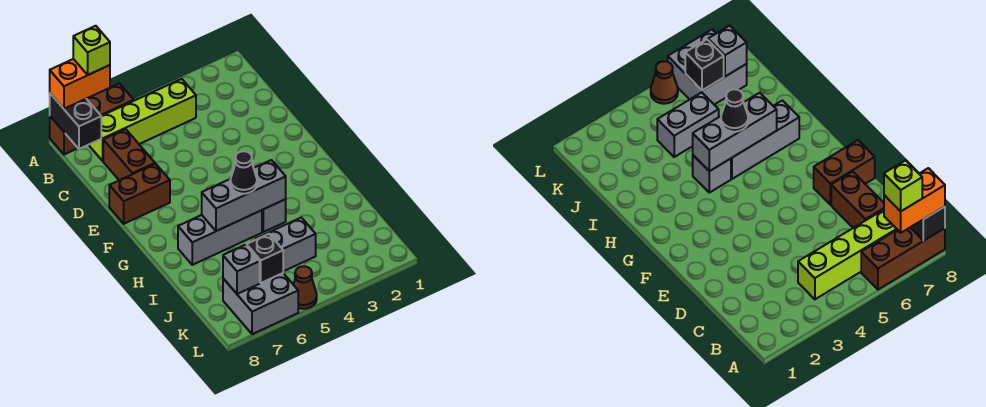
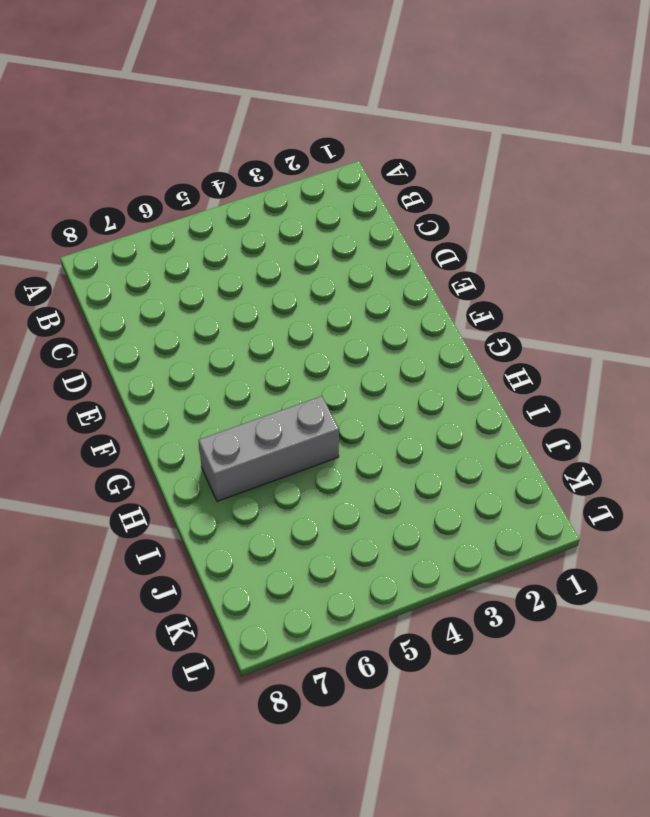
none -> brown brick A6:A8 level 1
none -> lime brick B4:B7 level 1
none -> brown brick C7:D7 level 1

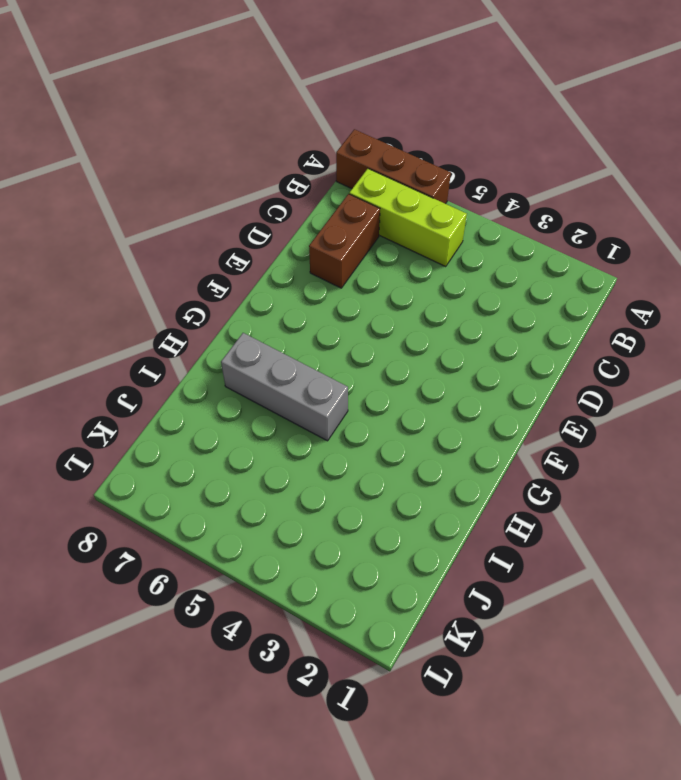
lime brick B5:B7 level 1 -> lime brick B4:B7 level 1
none -> brown brick E7:E8 level 1
none -> grey brick H4 level 1
none -> grey brick J4:J5 level 1

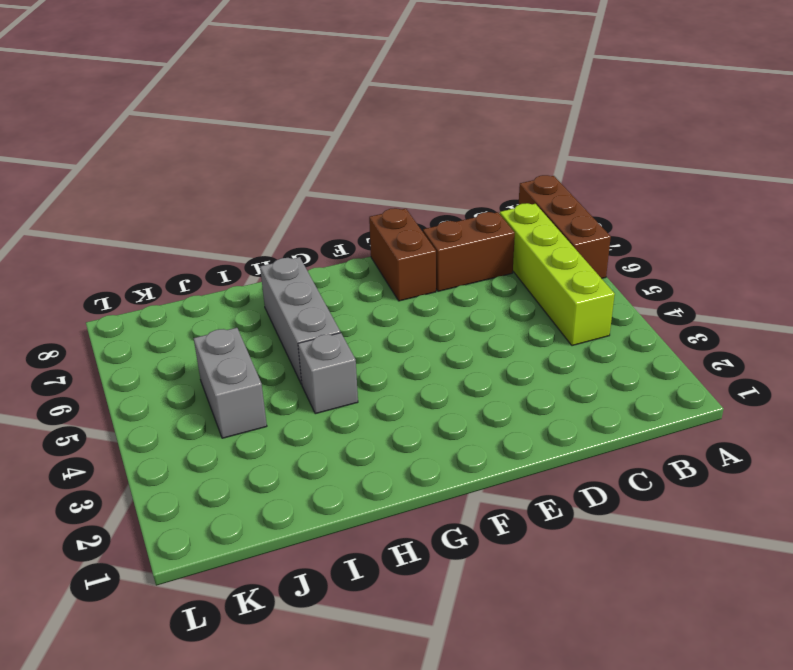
none -> grey brick K6:L7 level 1
none -> brown cone L5 level 1
none -> black brick A8:B8 level 2

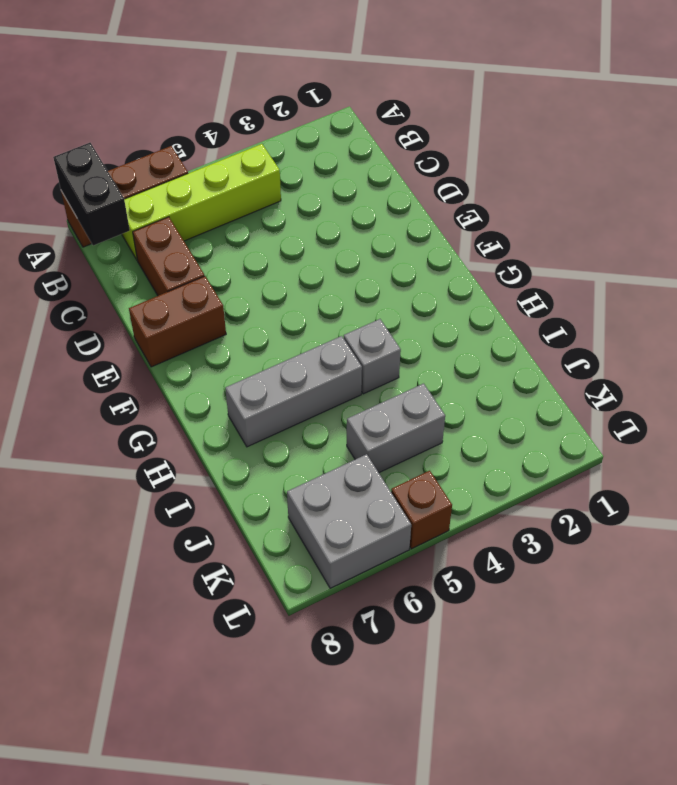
brown brick L5 level 1 -> brown cone L5 level 1
none -> grey brick H4:H6 level 2
none -> black brick K6 level 2
none -> grey brick K7 level 2

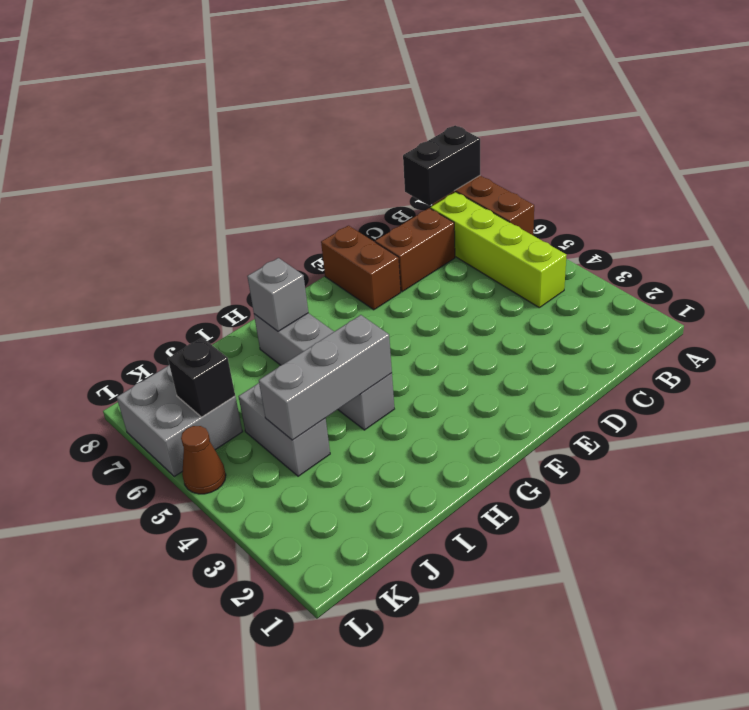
grey brick H4:J4 level 2 -> grey brick H4:H6 level 2
grey brick H7 level 2 -> grey brick K7 level 2
none -> orange brick A7:A8 level 3
none -> black cone H5 level 3
none -> lime brick A7 level 4

